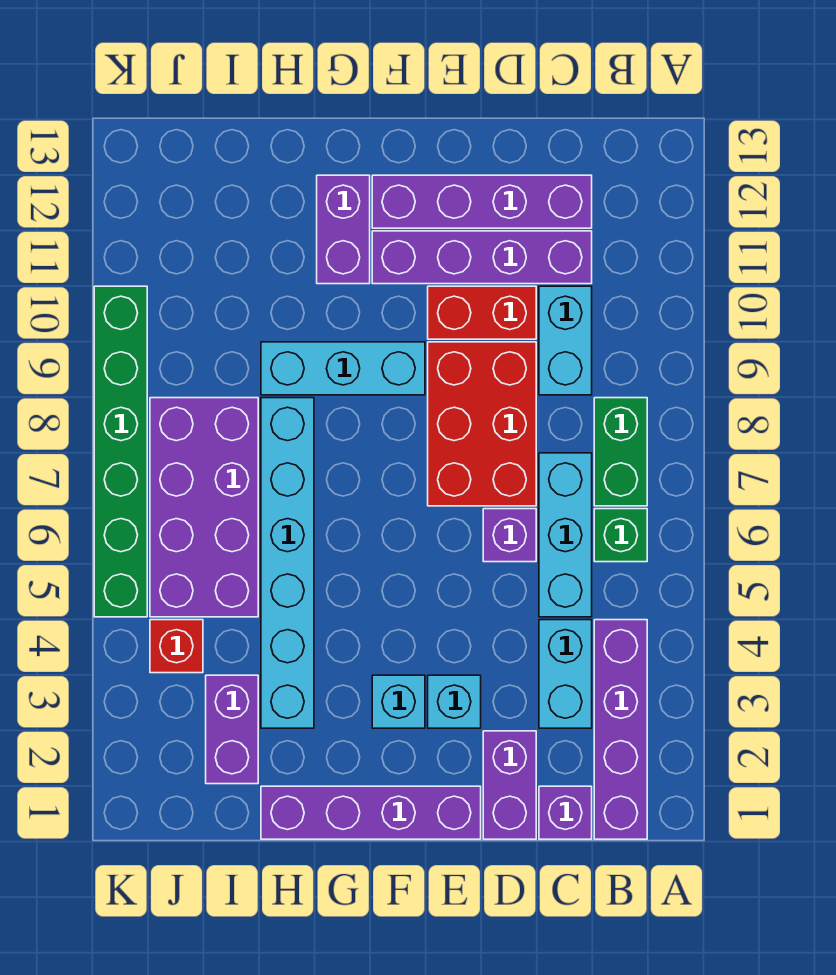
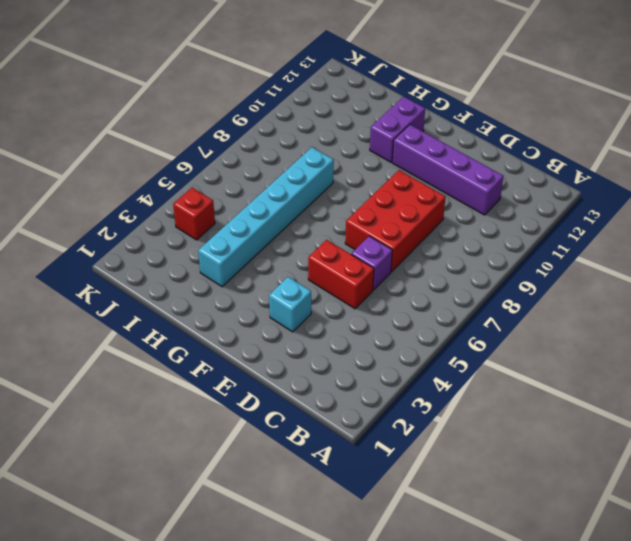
red brick D5:E5 level 1 -> red brick D10:E10 level 1
none -> purple brick B1:B4 level 1
none -> green brick B6 level 1
none -> green brick B7:B8 level 1

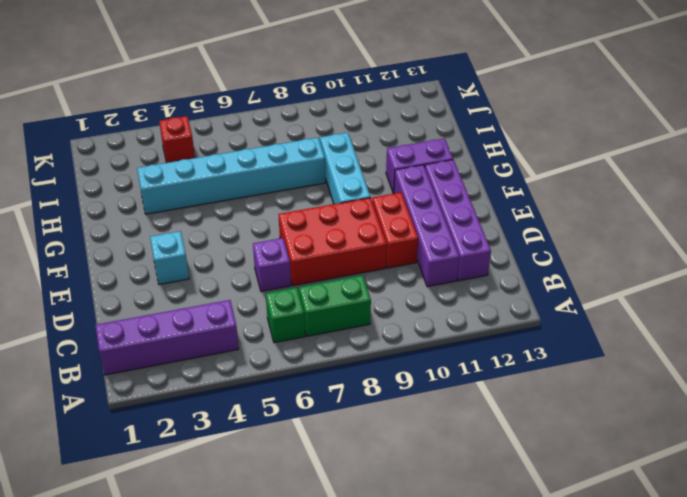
none -> purple brick C1 level 1
none -> cyan brick C3:C4 level 1
none -> cyan brick C5:C7 level 1

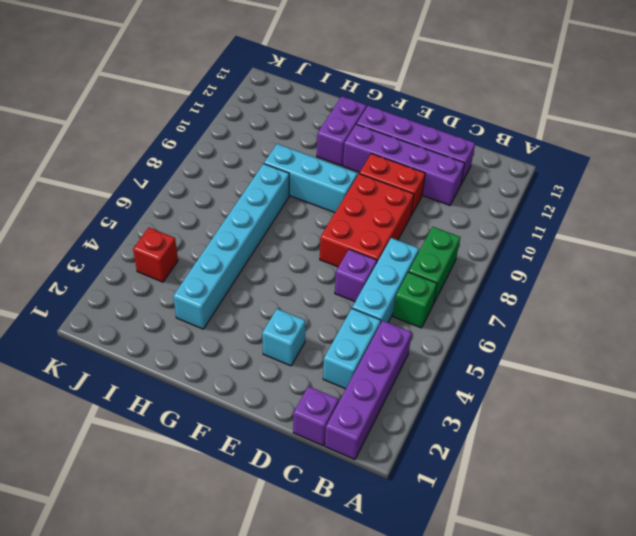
none -> cyan brick C9:C10 level 1
none -> purple brick D1:D2 level 1
none -> purple brick E1:H1 level 1

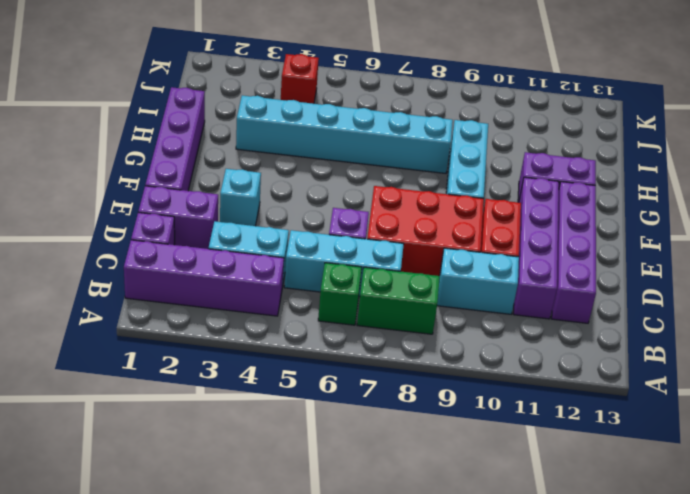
none -> cyan brick F3 level 1
none -> purple brick I2:I3 level 1
none -> purple brick I5:J8 level 1

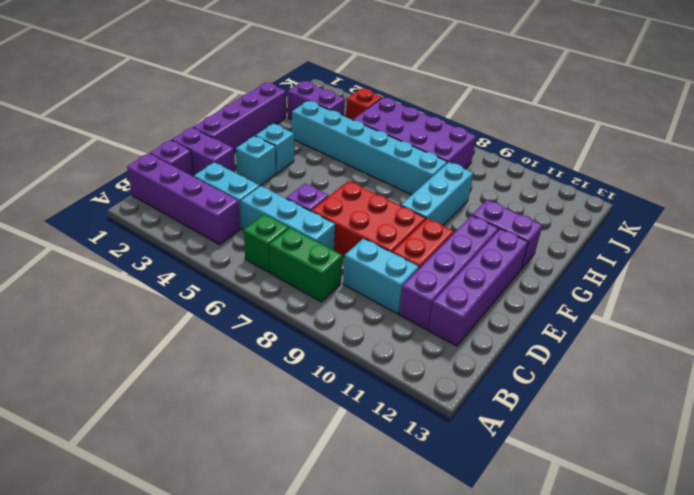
none -> green brick K5:K10 level 1

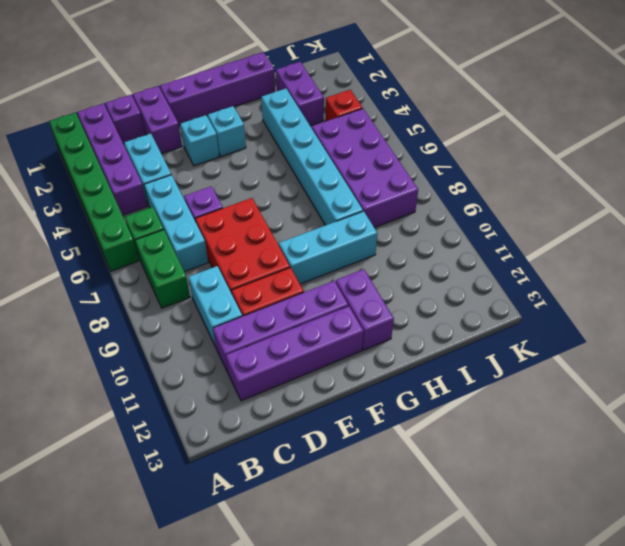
green brick A1:A6 level 1 -> green brick K5:K10 level 1

